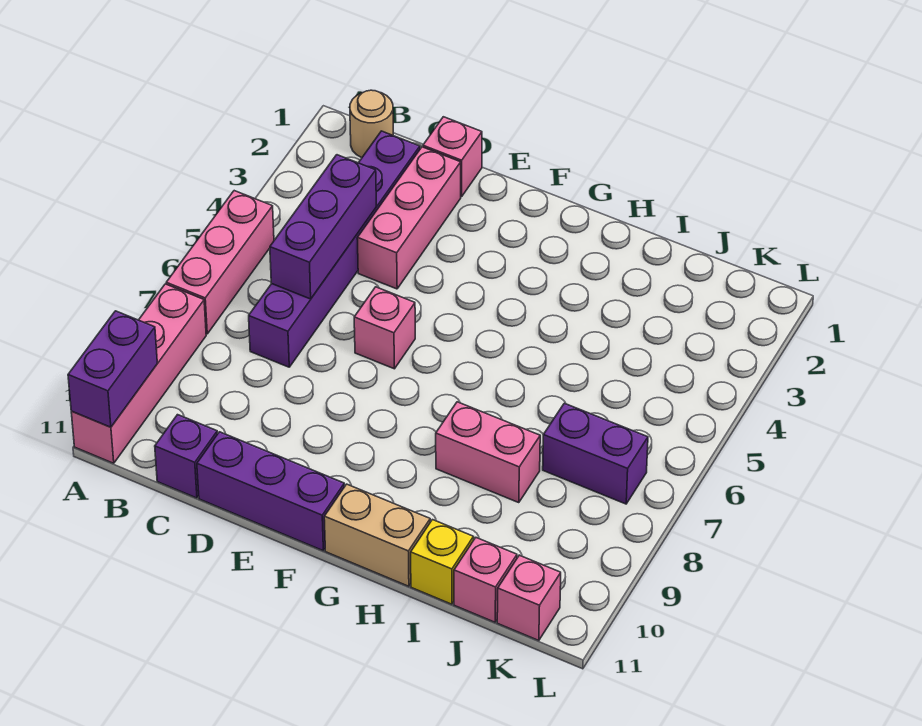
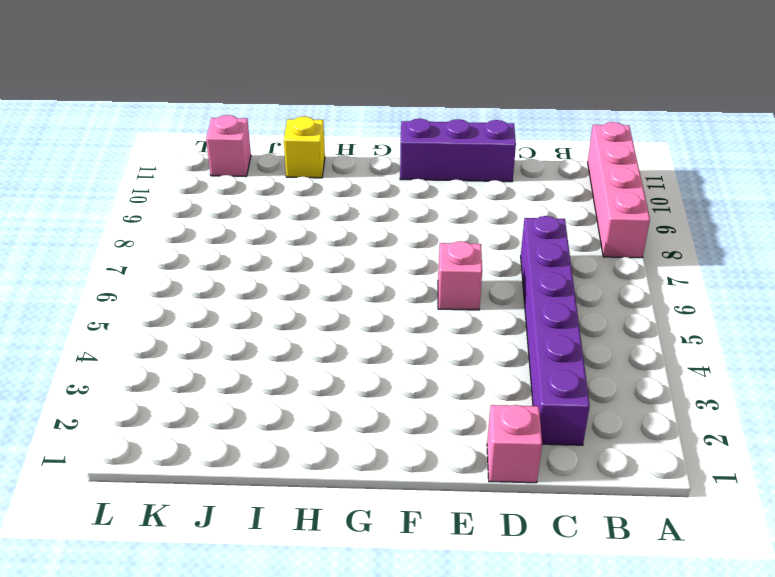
none -> pink brick A5:A7 level 1
none -> tan round brick B1 level 1
none -> purple brick C11 level 1

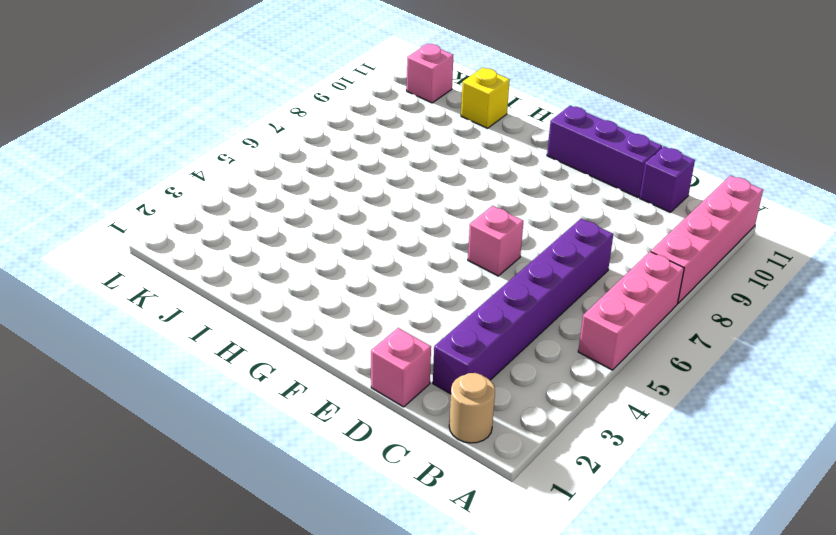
none -> pink brick D2:D4 level 1
none -> tan brick G11:H11 level 1
none -> pink brick H8:I8 level 1

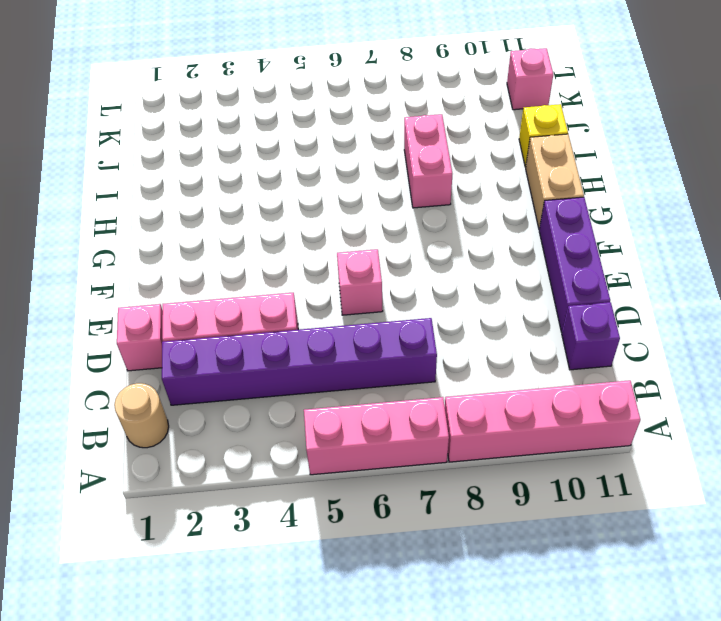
none -> purple brick J7:K7 level 1
none -> pink brick J11 level 1
none -> purple brick A10:A11 level 2

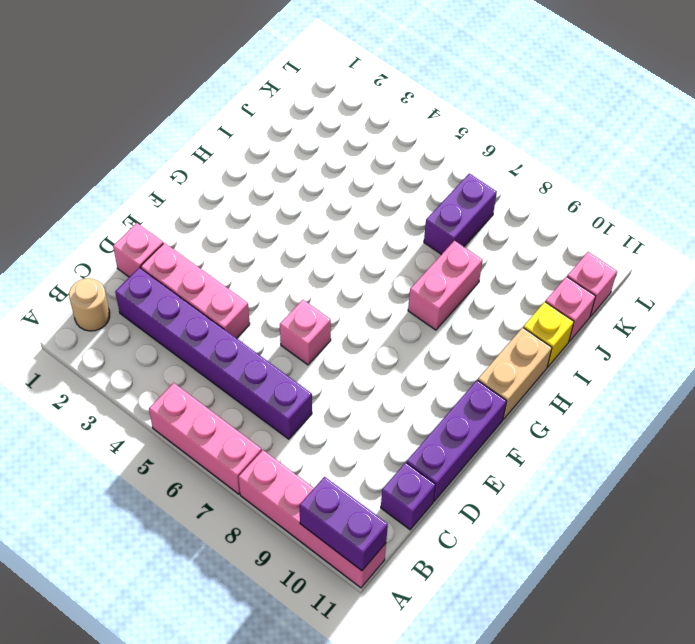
none -> purple brick C4:C6 level 2

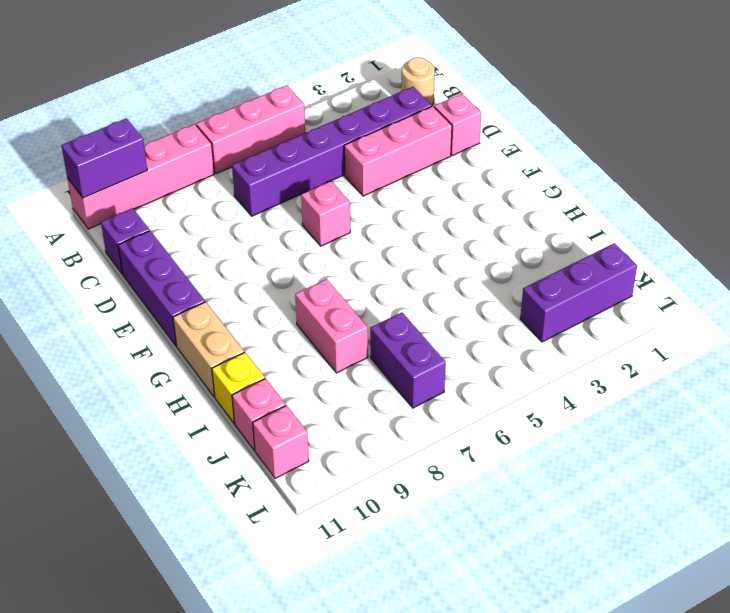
purple brick K1:K3 level 1 -> purple brick C4:C6 level 2

